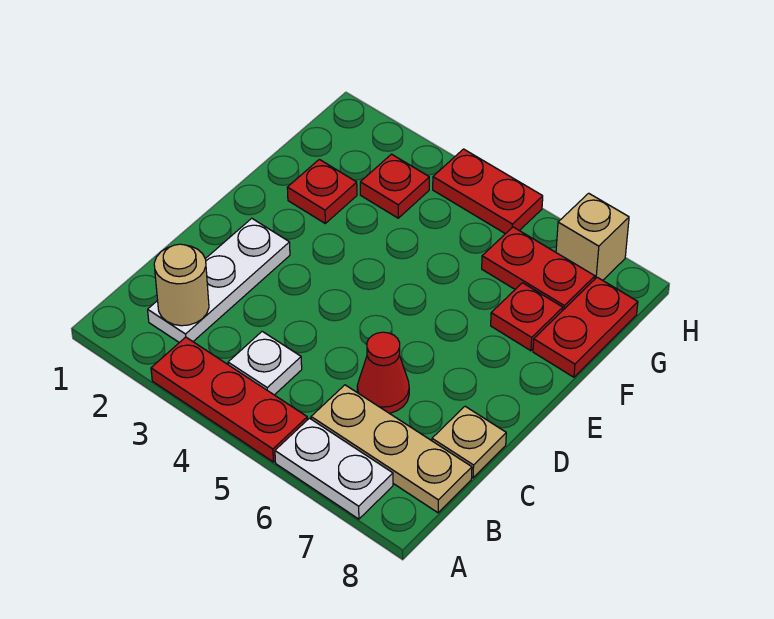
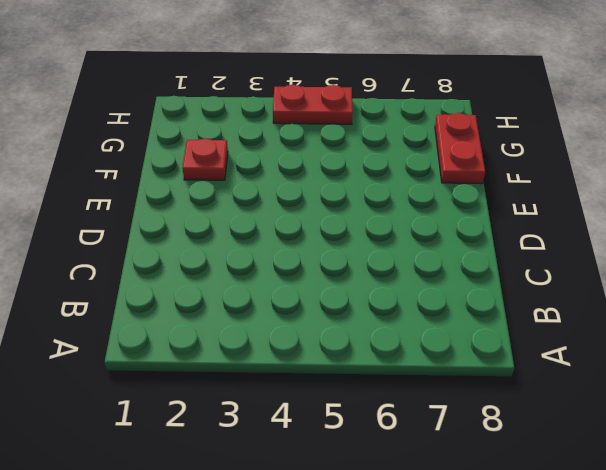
none -> red plate A3:A5 level 1
none -> white plate A6:A7 level 1
none -> white plate B2:D2 level 1

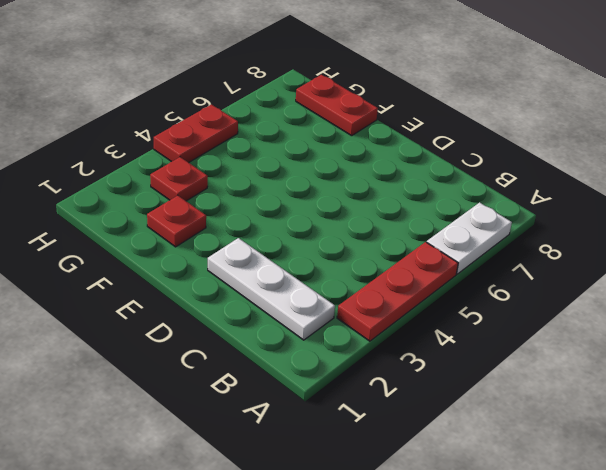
none -> white plate B4 level 1
none -> tan plate B6:B8 level 1
none -> red cone C6 level 1

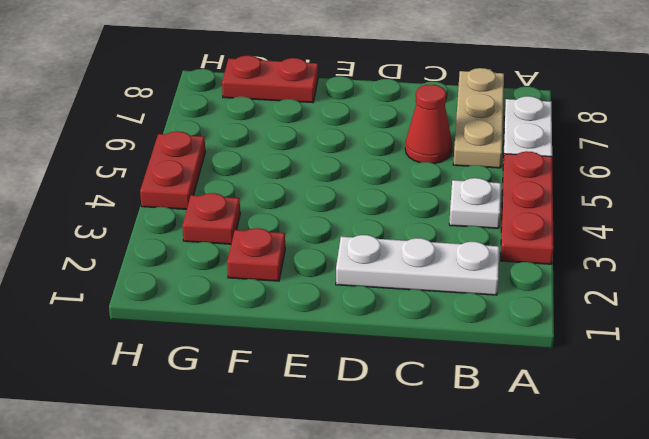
none -> tan plate C8 level 1
none -> red plate F7 level 1
none -> red plate G6:G7 level 1

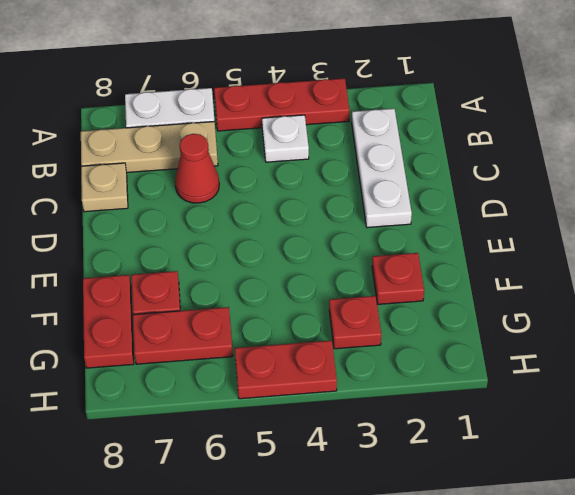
none -> tan brick H7 level 1
none -> tan round brick B2 level 2

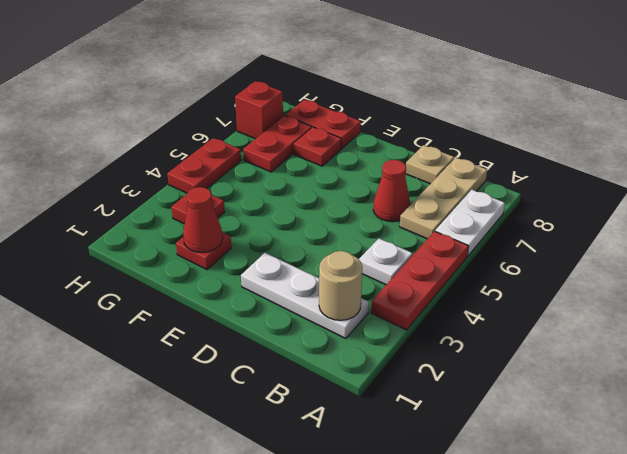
red cone F2 level 2 -> none
red brick H7 level 1 -> tan brick H7 level 1

